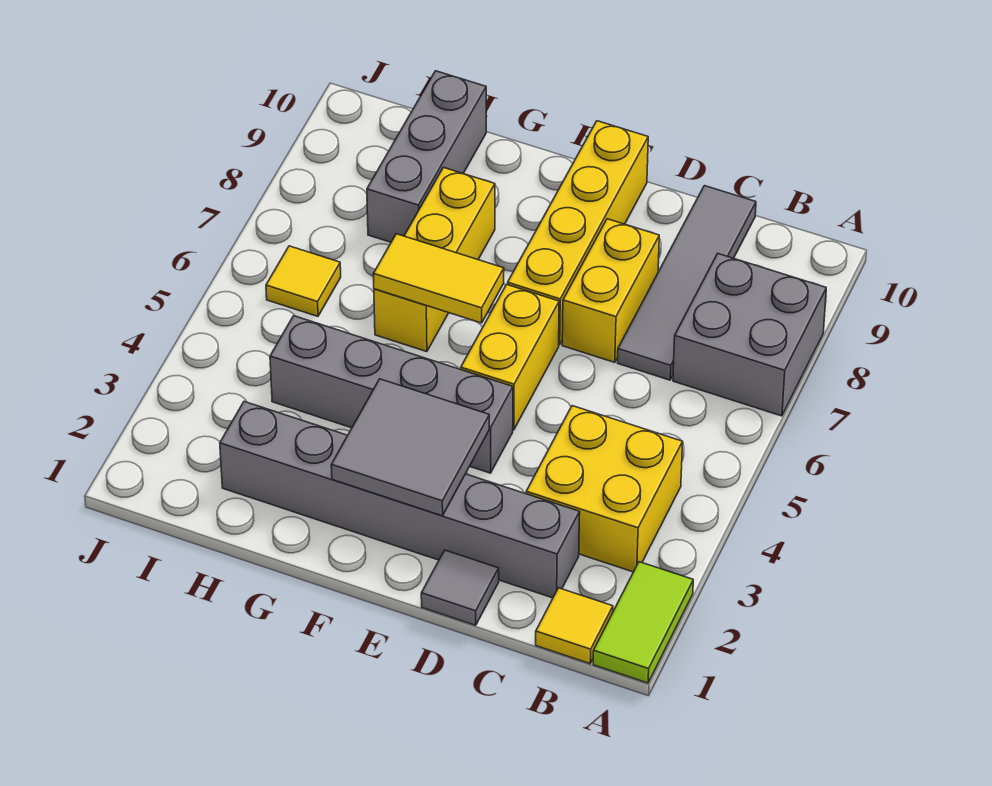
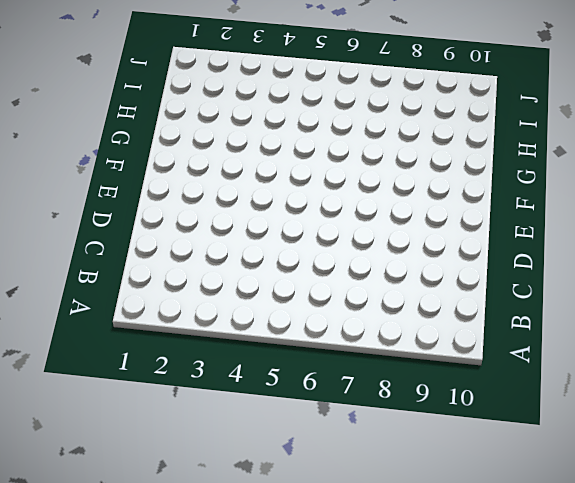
none -> lime tile A1:A2 level 1
none -> grey brick A7:B8 level 1
none -> yellow tile B1 level 1

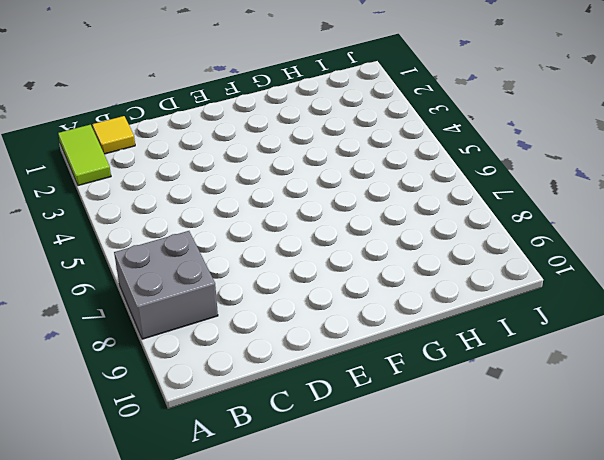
none -> yellow brick B3:C4 level 1
none -> grey brick C2:H2 level 1
none -> grey tile C7:C10 level 1

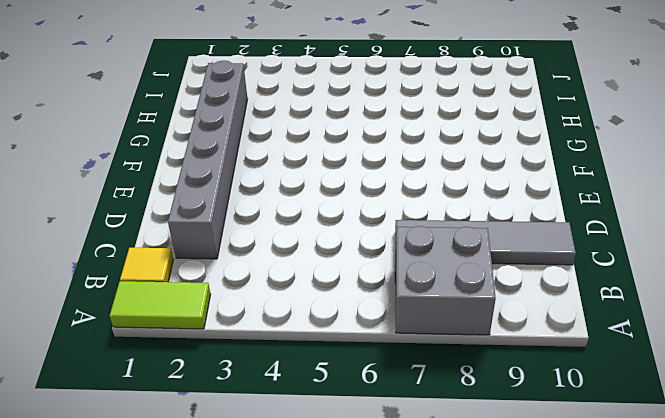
none -> yellow brick B3:C4 level 1
none -> grey tile D1 level 1
none -> yellow brick D7:D8 level 1

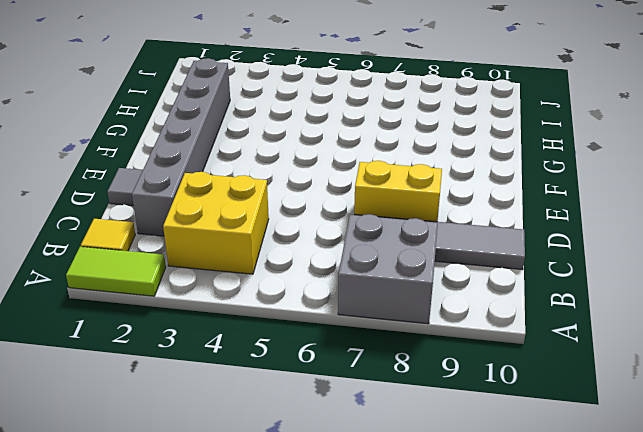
none -> grey brick E4:H4 level 1
none -> yellow brick E5:E6 level 1
none -> yellow brick E7:E10 level 1

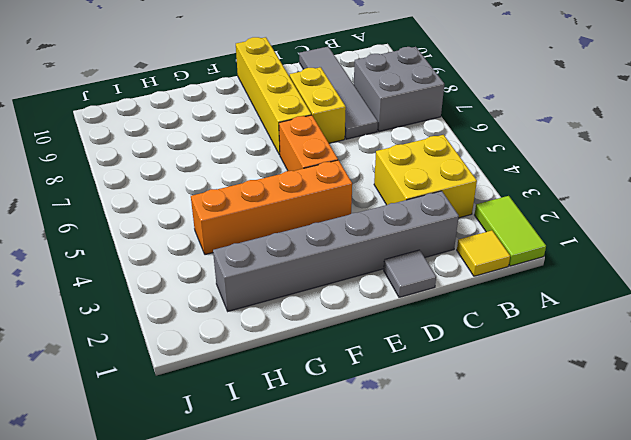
orange brick E4:H4 level 1 -> grey brick E4:H4 level 1
orange brick E5:E6 level 1 -> yellow brick E5:E6 level 1
none -> yellow brick G6:G8 level 1
none -> grey brick H8:H10 level 1
none -> yellow tile I6 level 1

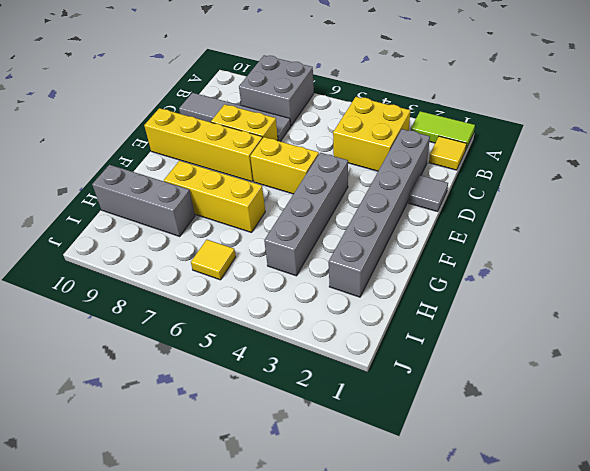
none -> grey tile E2:F3 level 2
none -> yellow tile F6:G6 level 2

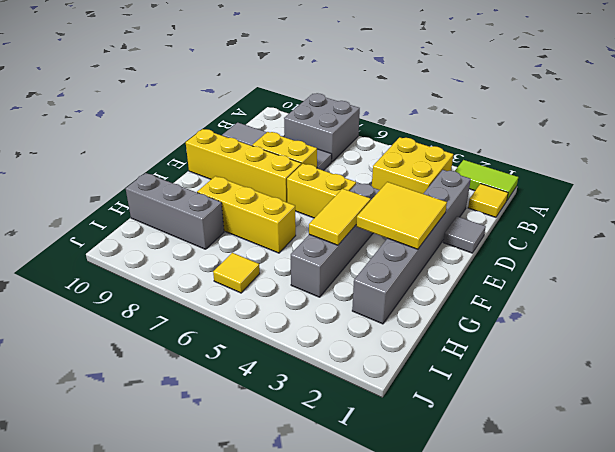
yellow tile E2:F3 level 2 -> grey tile E2:F3 level 2
yellow tile F4:G4 level 2 -> yellow tile F6:G6 level 2

